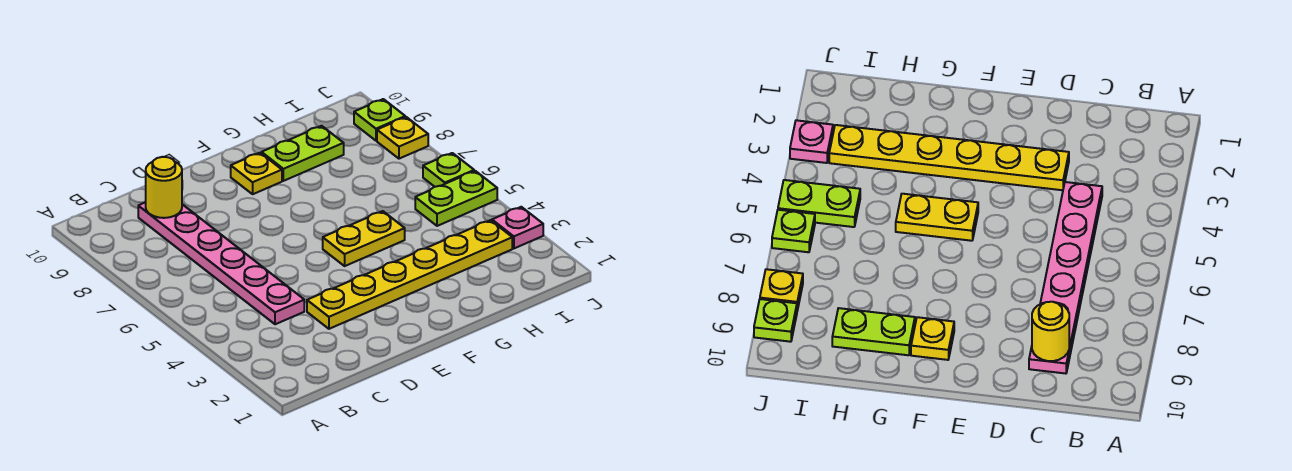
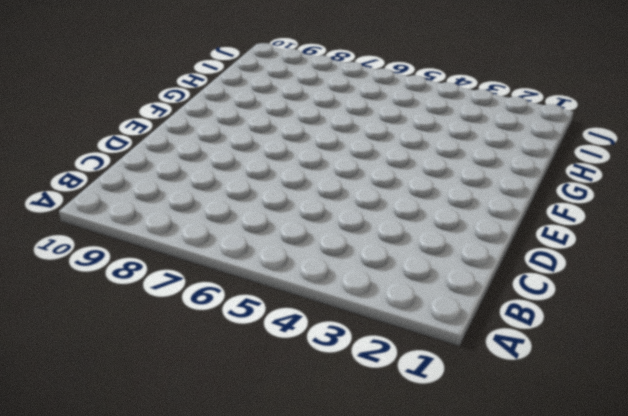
none -> pink plate C4:C9 level 1
none -> yellow plate D3:I3 level 1

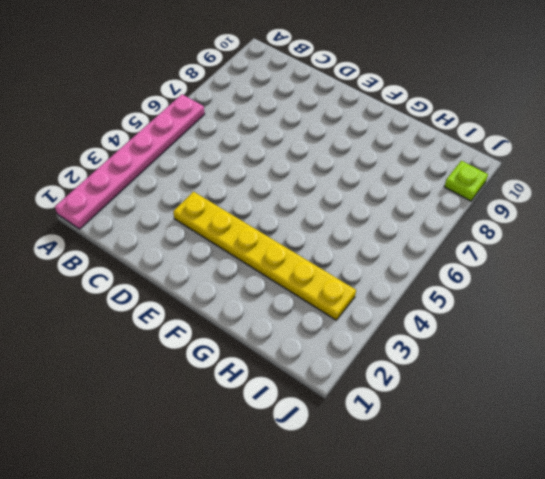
pink plate A1:A6 level 1 -> pink plate C4:C9 level 1
none -> yellow plate F5:G5 level 1
none -> yellow plate F9 level 1

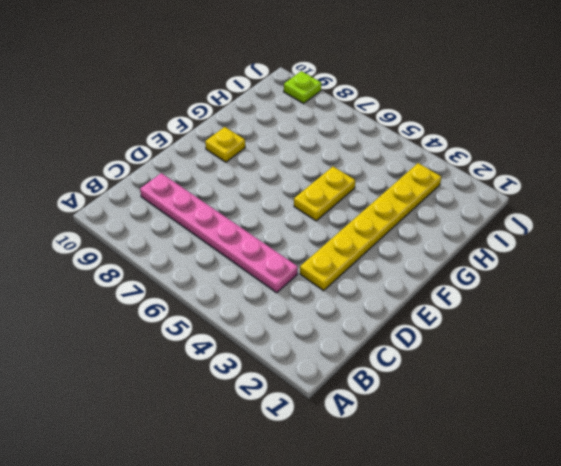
none -> lime plate G9:H9 level 1
none -> lime plate I5:J5 level 1

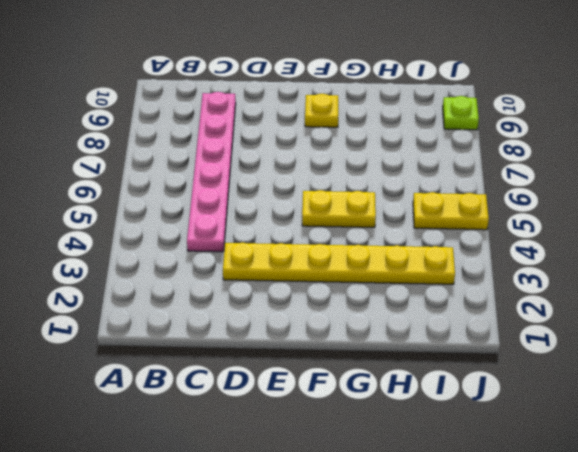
yellow plate I5:J5 level 1 -> lime plate I5:J5 level 1
none -> lime plate G9:H9 level 1
none -> pink plate J3 level 1

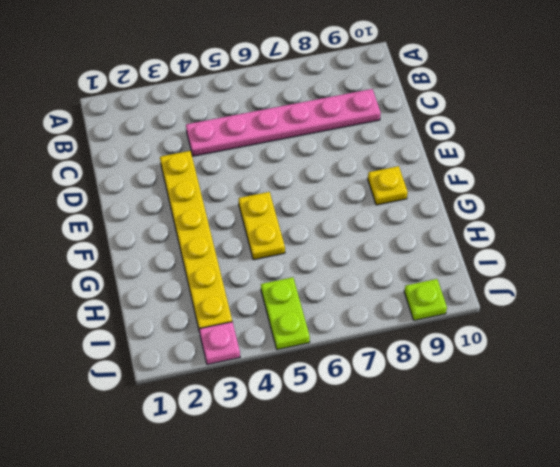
none -> lime plate G9:H9 level 1
none -> lime plate J6 level 1

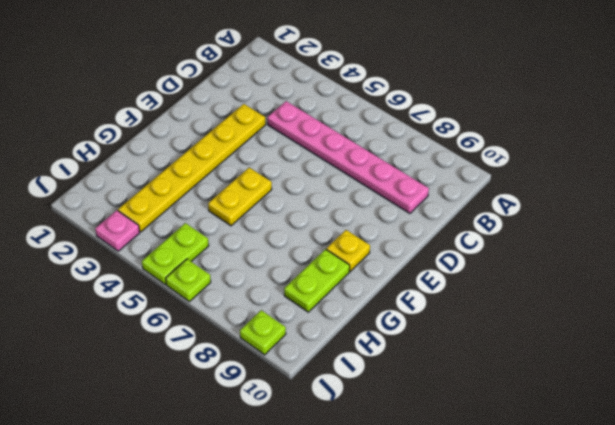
none -> yellow plate J8 level 1
none -> yellow round brick C9 level 2

